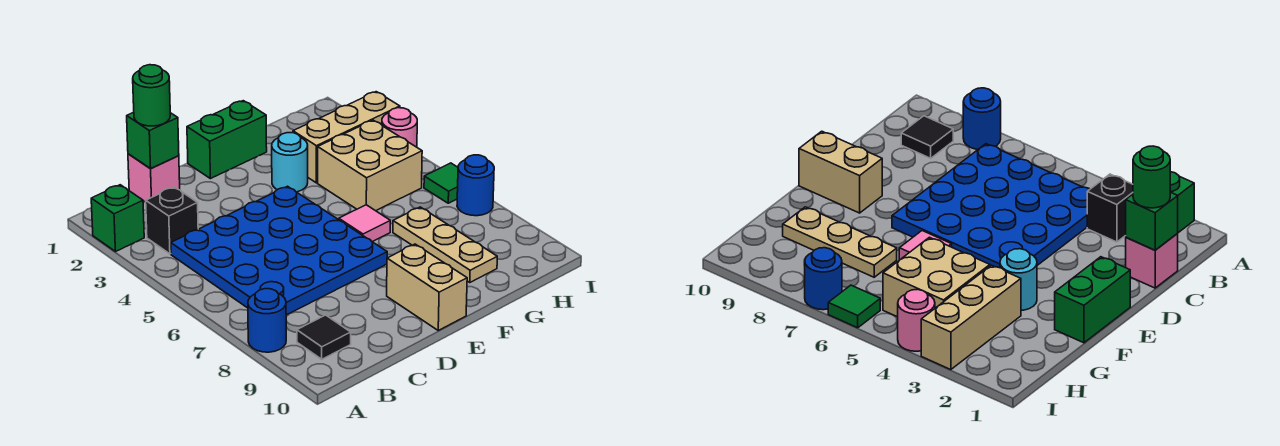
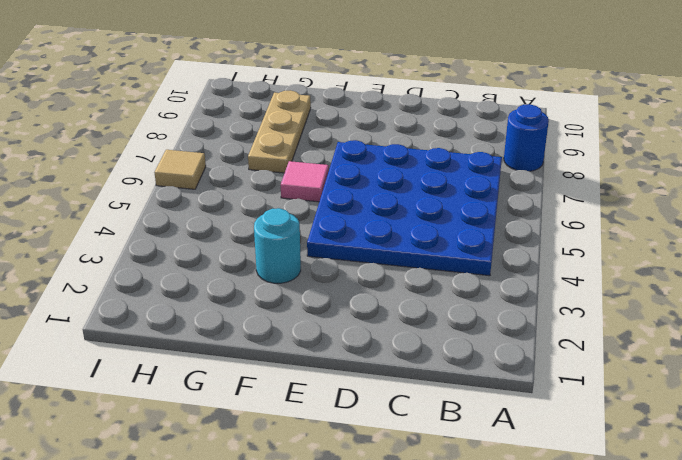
tan tile I6 level 1 -> green tile I6 level 1
none -> green brick A2 level 1
none -> black brick B3 level 1
none -> black tile B9 level 1

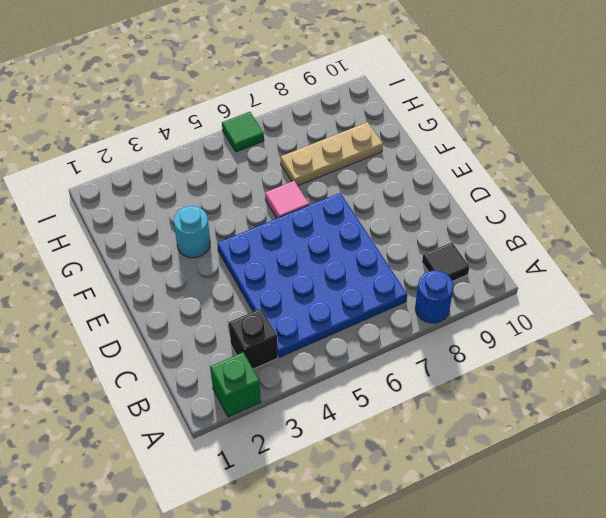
none -> pink brick C1 level 1
none -> green brick E1:F1 level 1
none -> tan brick E9:E10 level 1

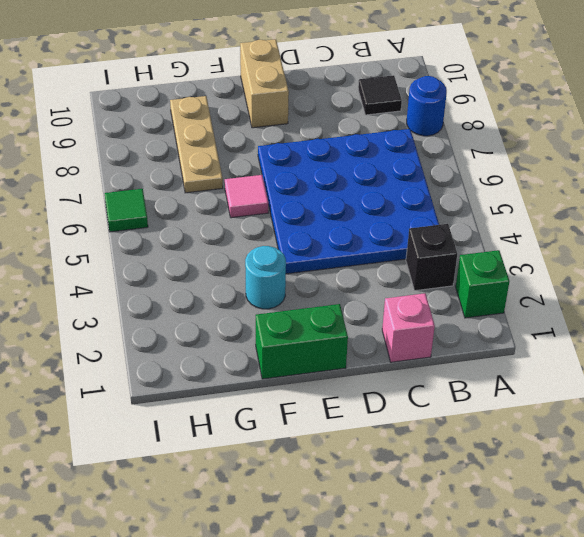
none -> tan brick G3:I3 level 1
none -> tan brick G4:H5 level 1
none -> pink round brick I4 level 1

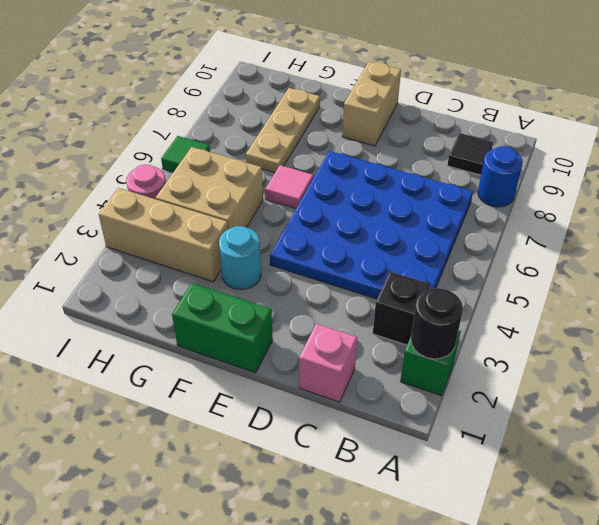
black round brick A2 level 2 -> none
none -> blue round brick I7 level 1
none -> green brick C1 level 2
none -> green round brick C1 level 3

